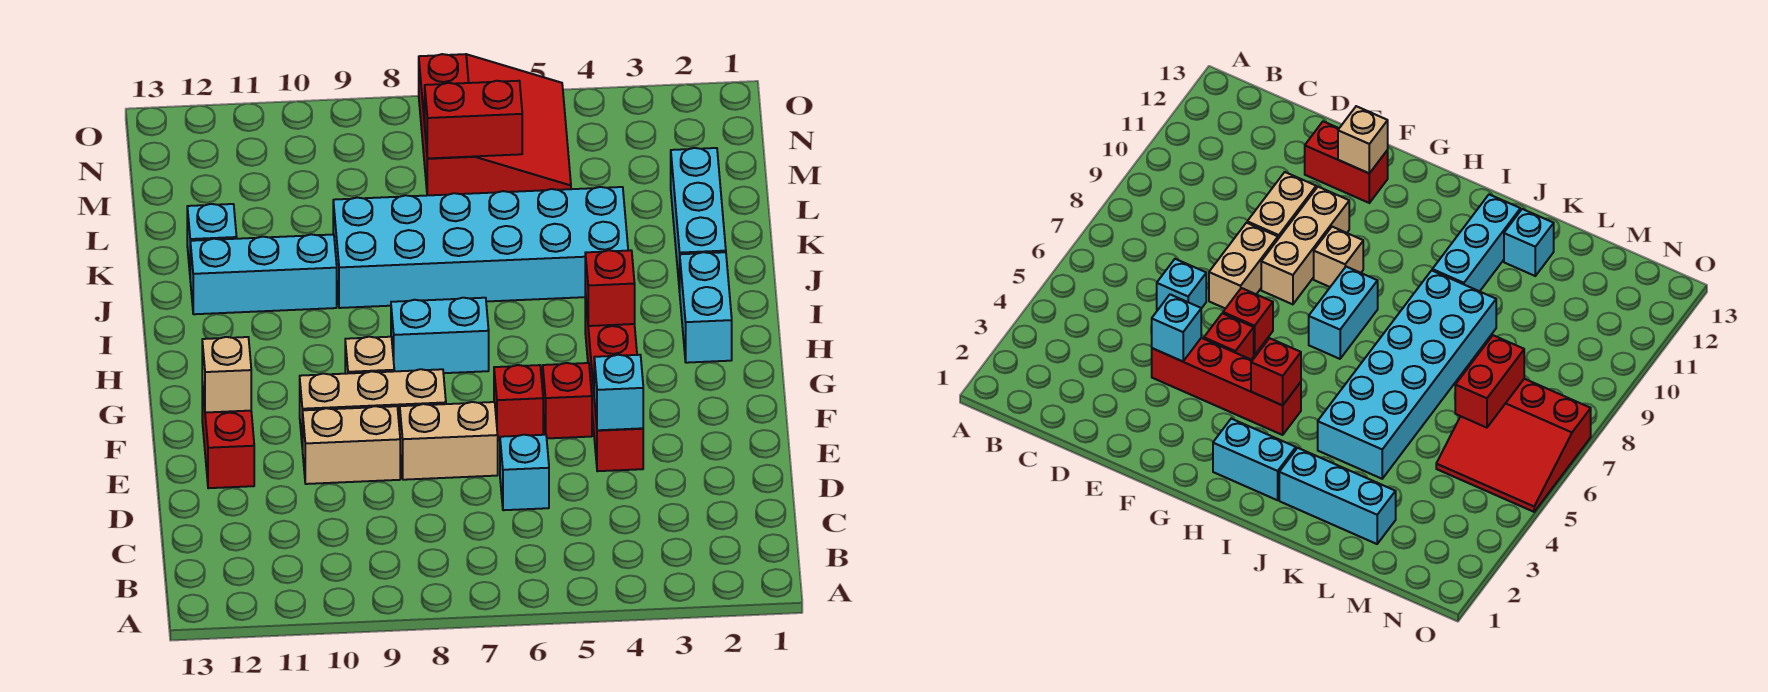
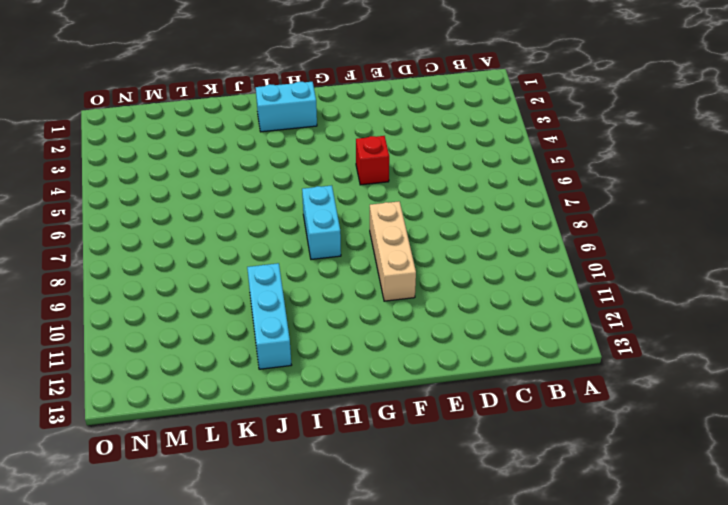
none -> cyan brick D6 level 1
none -> red brick E4:H4 level 1
none -> tan brick E7:E8 level 1

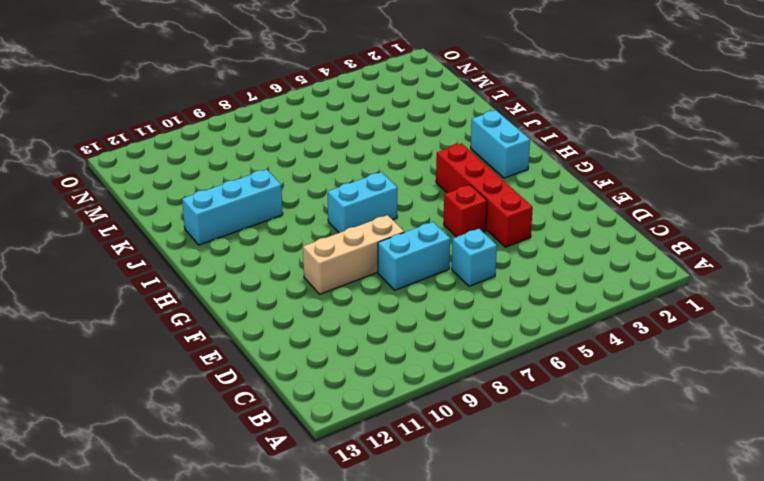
cyan brick E7:E8 level 1 -> tan brick E7:E8 level 1
none -> tan brick E9:E10 level 1
none -> red brick E12:F12 level 1
none -> red brick F6 level 1

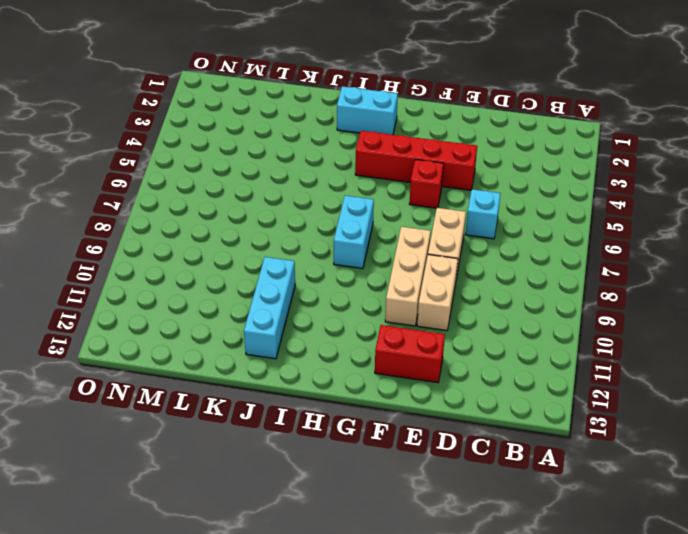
none -> red brick F6 level 1
none -> tan brick G9 level 1
none -> cyan brick J2:L2 level 1

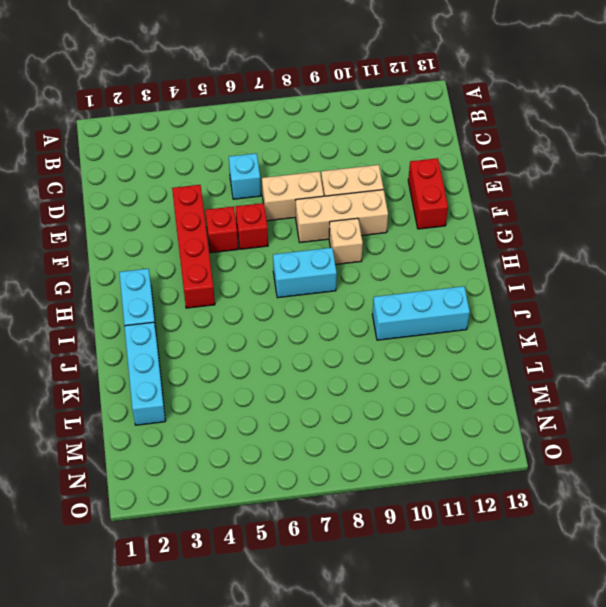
none -> cyan brick J4:K9 level 1
none -> cyan brick K12 level 1
none -> red slope M5:O7 level 1 top 7

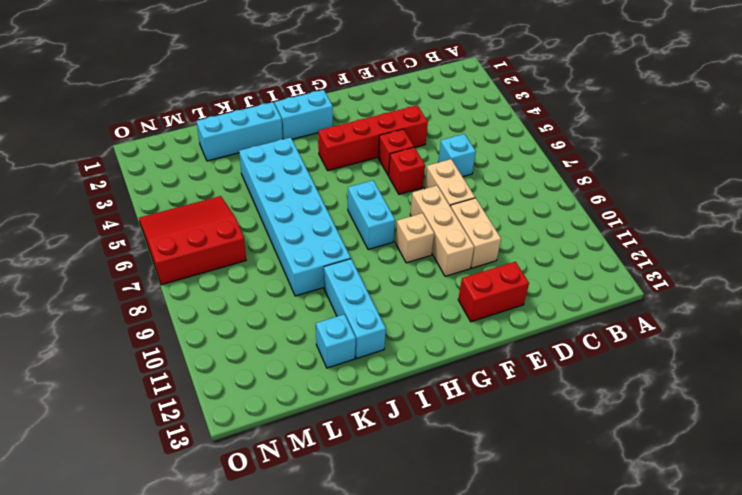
none -> cyan brick E4 level 2
none -> tan brick F12 level 2
none -> red brick H4 level 2

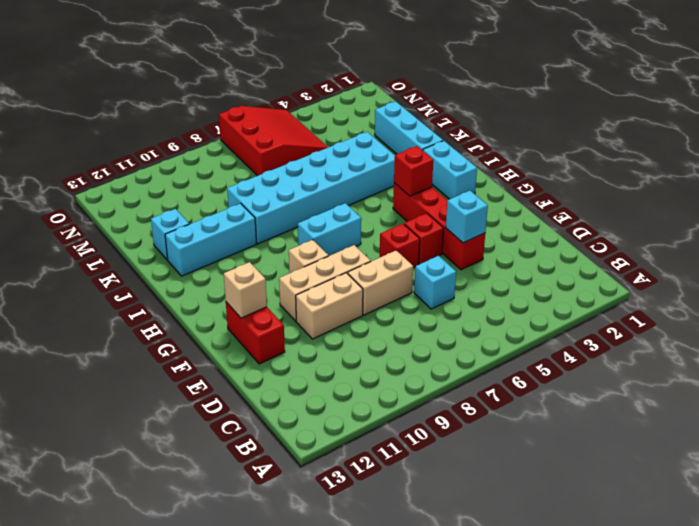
none -> red brick M6:M7 level 2

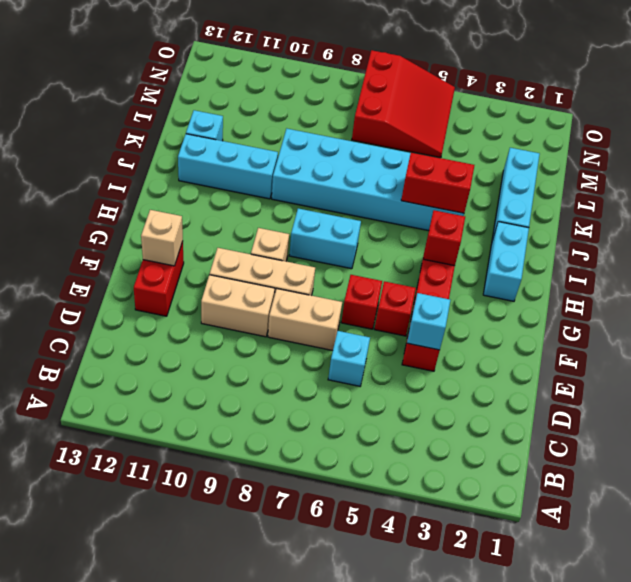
red brick J4:J5 level 2 -> red brick M6:M7 level 2

